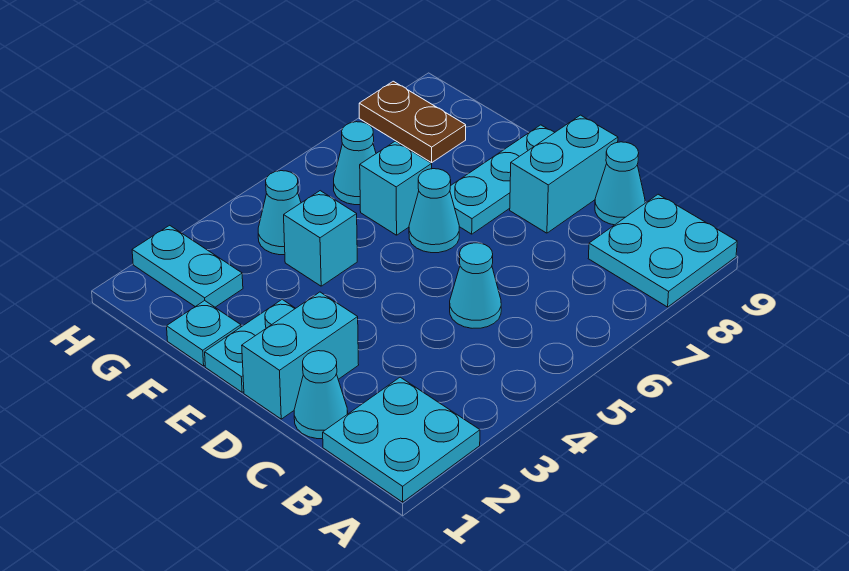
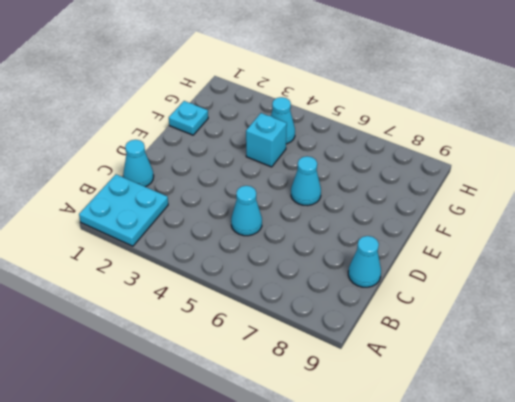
none -> cyan plate A8:B9 level 1
none -> cyan brick D1:D2 level 1
none -> cyan brick D8:D9 level 1

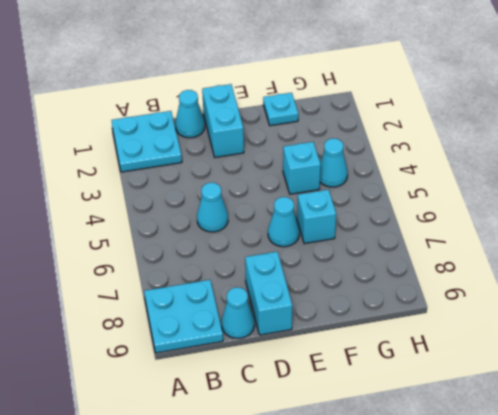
none -> cyan plate E1:E2 level 1
none -> cyan plate E7:E9 level 1
none -> cyan plate G2:H2 level 1

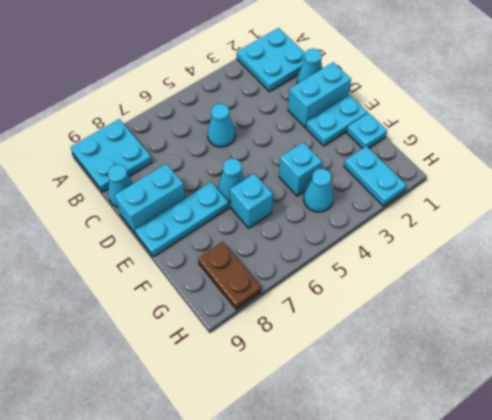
none -> cyan cone G6 level 1

